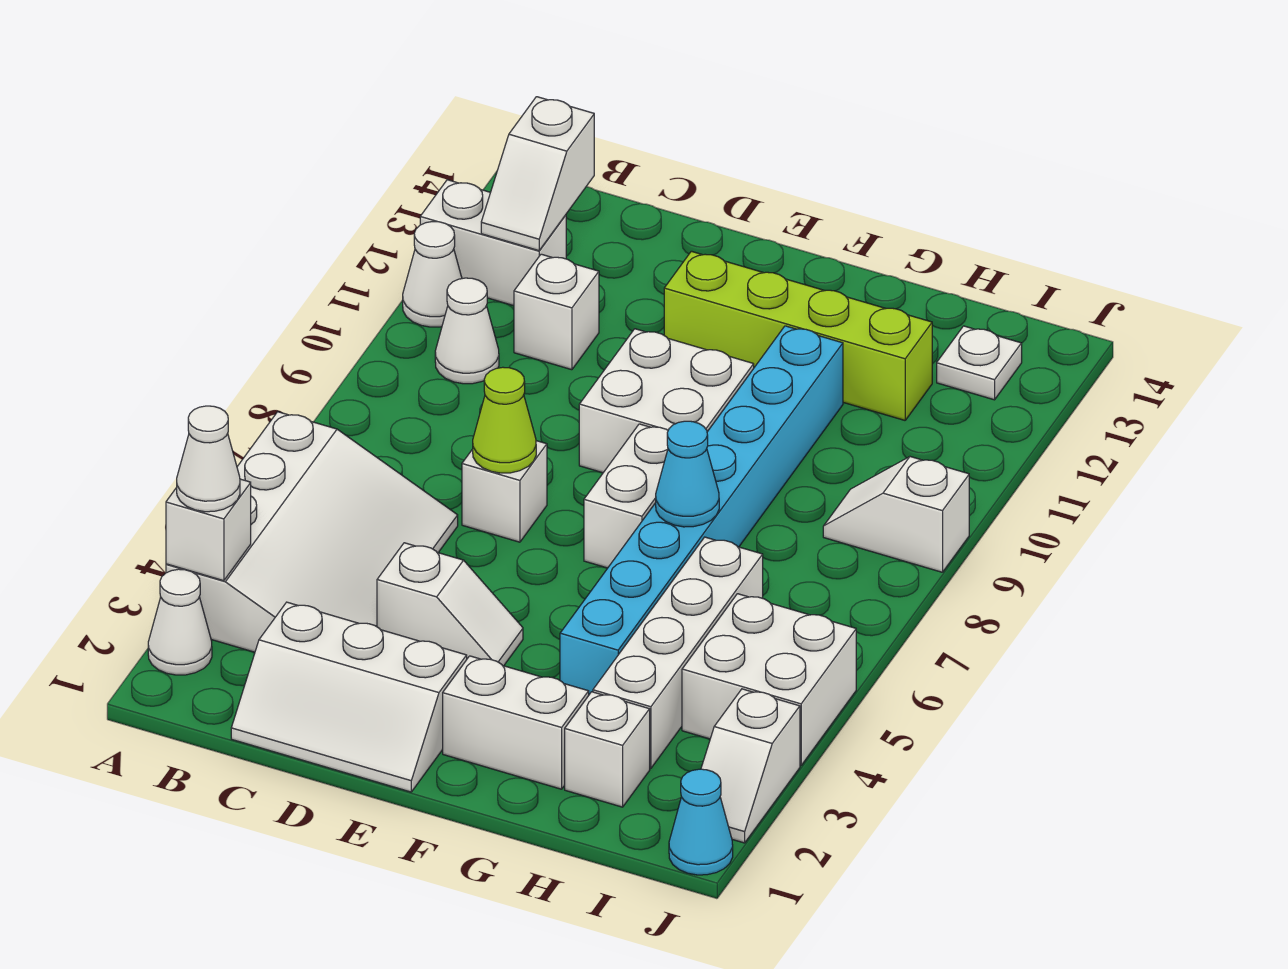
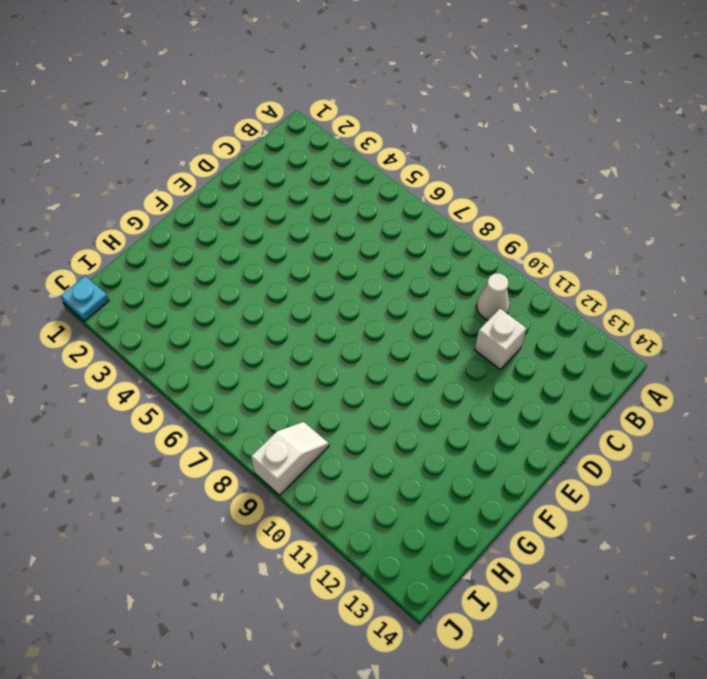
cyan plate J1 level 1 -> cyan cone J1 level 1
none -> white cone A2 level 1
none -> white slope A3:C6 level 1 top A
none -> white cone A11 level 1

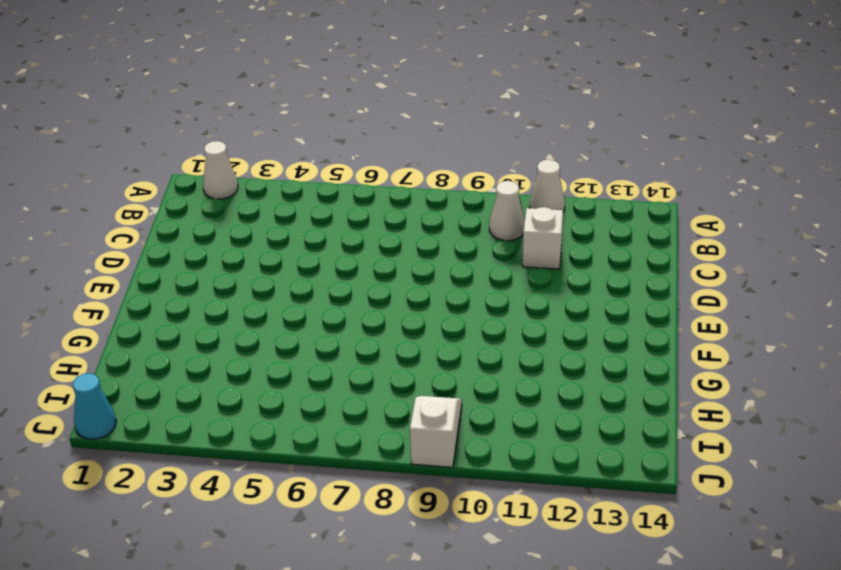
none -> white slope A3:C6 level 1 top A
none -> white brick A12:B12 level 1
none -> white slope C1:E2 level 1 top 2

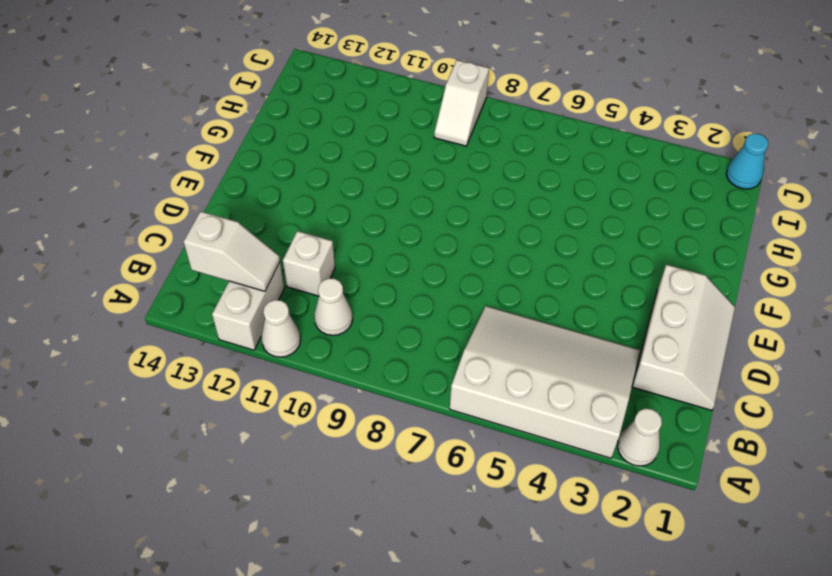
none -> white slope D4:E4 level 1 top D
none -> white brick D7 level 1
none -> white brick E9:F10 level 1

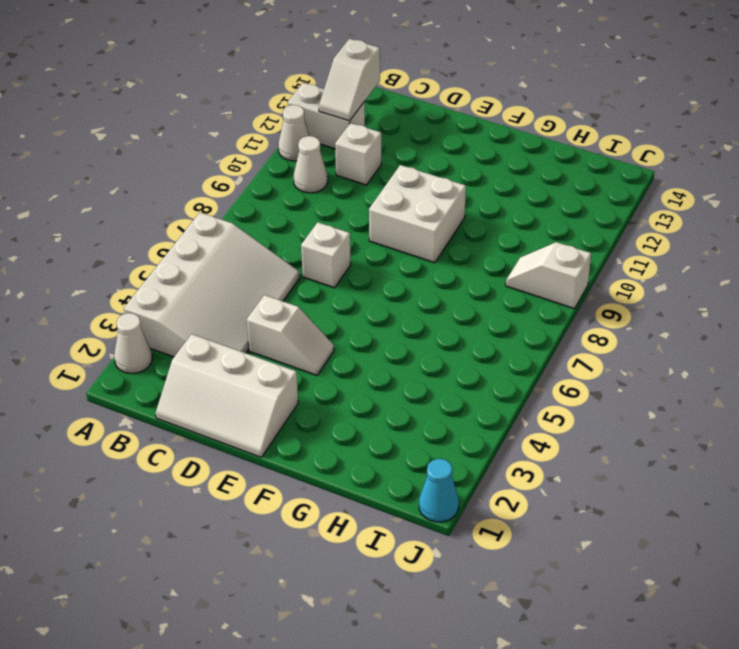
none -> lime brick E12:H12 level 1
none -> white brick F2:G2 level 1
none -> white brick F7:F8 level 1

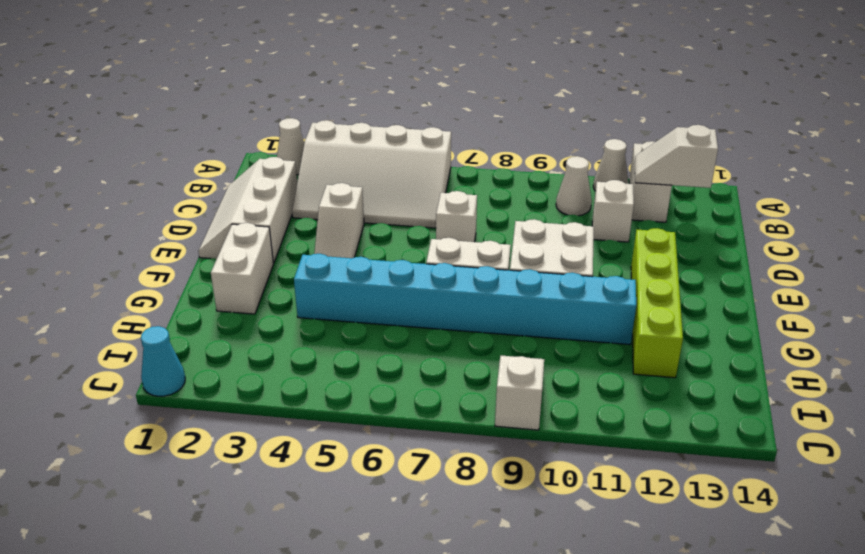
none -> white brick H2 level 1
none -> white brick H3:H6 level 1
none -> white brick I4:J5 level 1

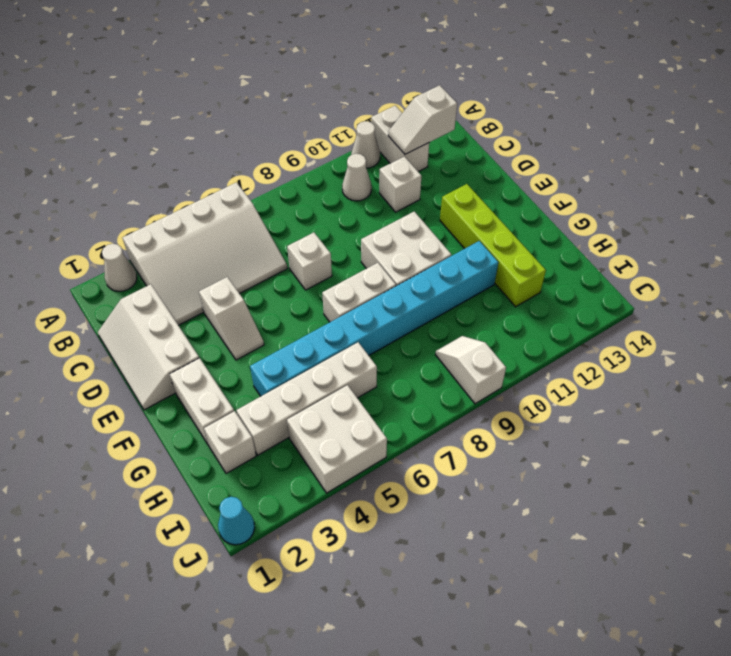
none -> white plate I13 level 1
none -> white slope J2:J3 level 1 top 3
none -> white brick A3 level 2

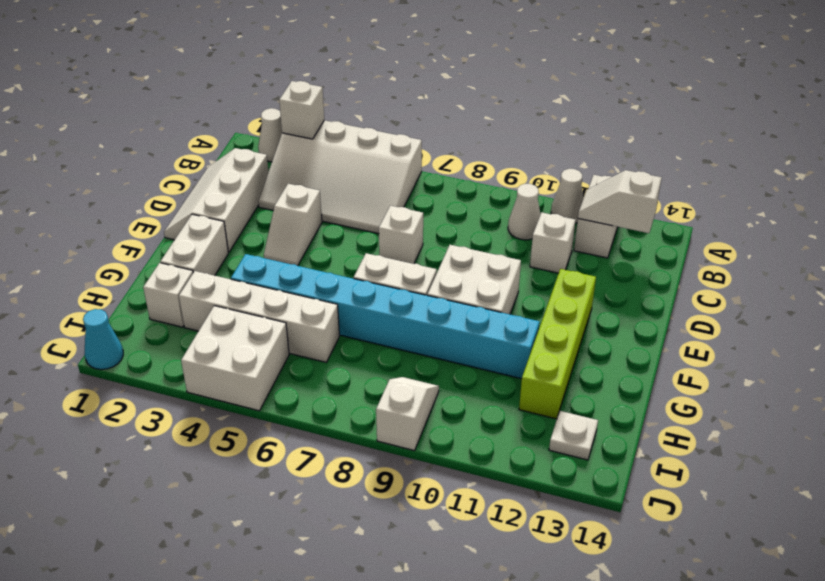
none -> white slope J2:J3 level 1 top 3
none -> lime cone D7 level 2
none -> cyan cone G7 level 2

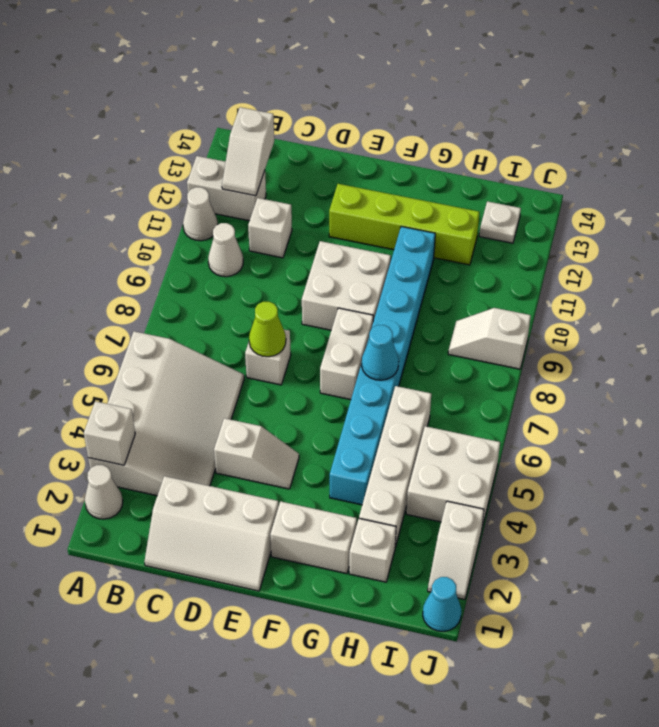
none -> white cone A3 level 3

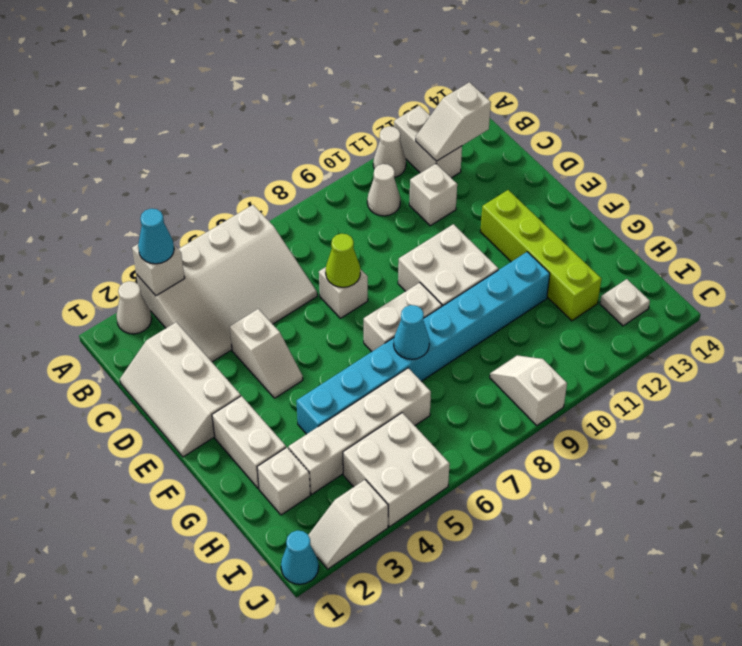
cyan cone A3 level 3 -> white cone A3 level 3

